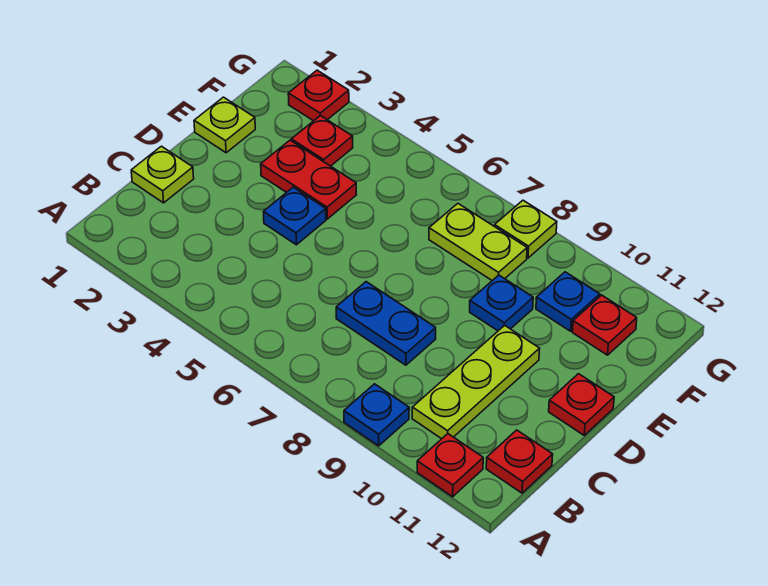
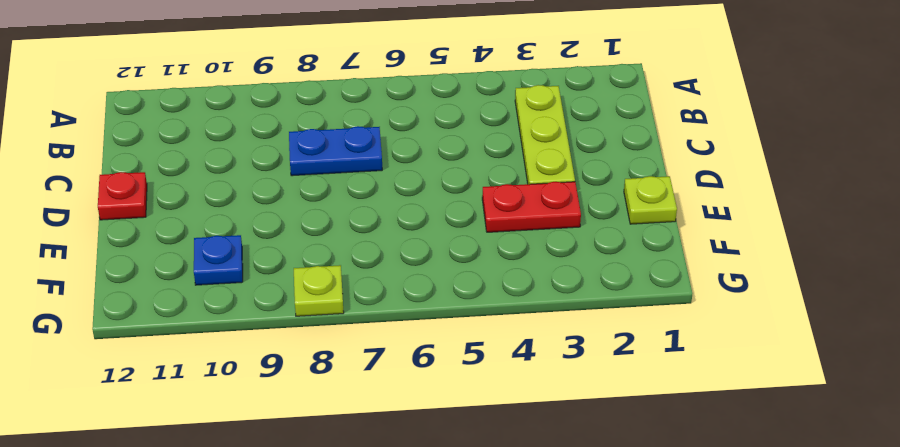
lime plate B3:D3 level 1 -> lime plate B10:D10 level 1
none -> blue plate A9 level 1
none -> red plate A11 level 1
none -> red plate B12 level 1

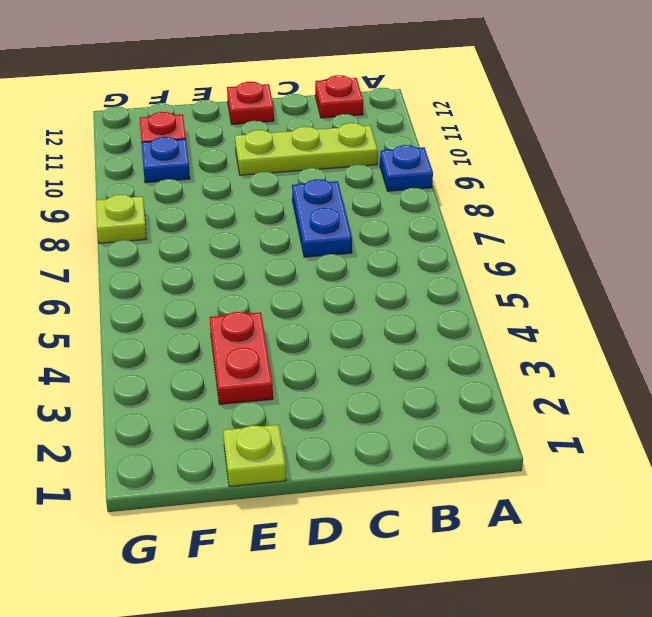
none -> red plate A11 level 1
none -> lime plate C1 level 1
none -> blue plate D4 level 1

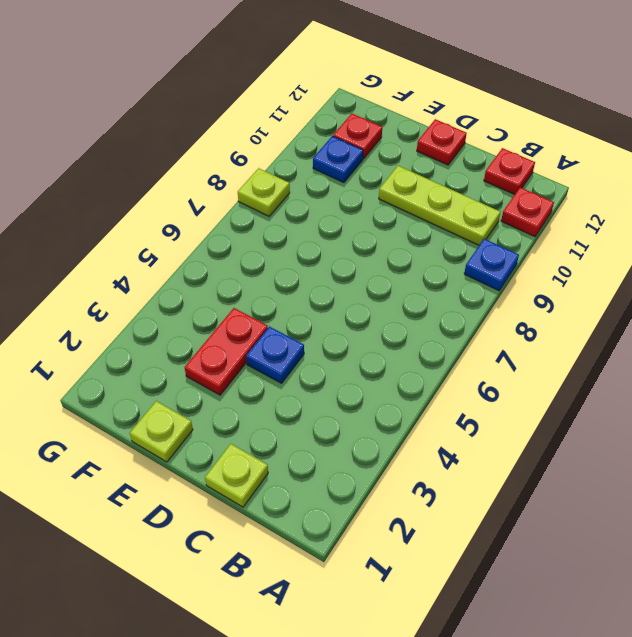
none -> blue plate C7:C8 level 1
none -> blue plate E9 level 1
none -> red plate F3 level 1

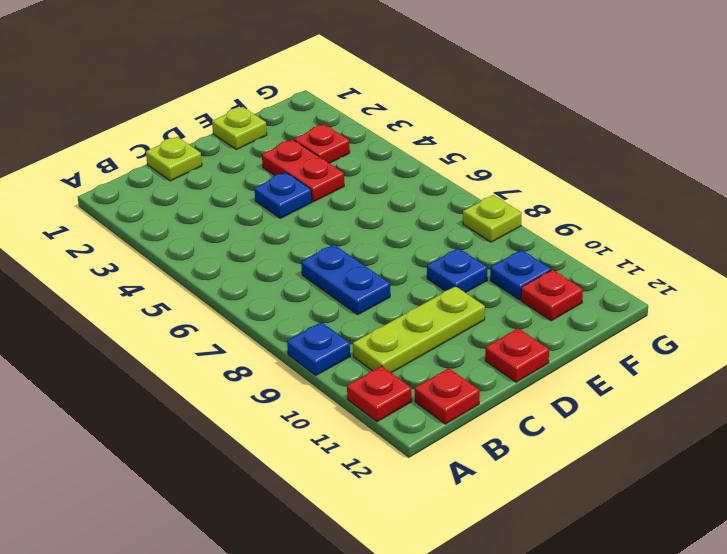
none -> lime plate F7:F8 level 1
none -> red plate G2 level 1

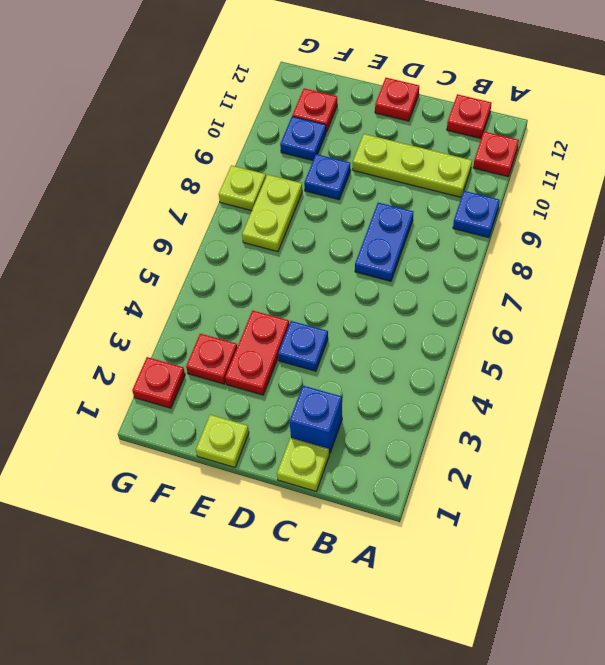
blue brick C2 level 1 -> none

